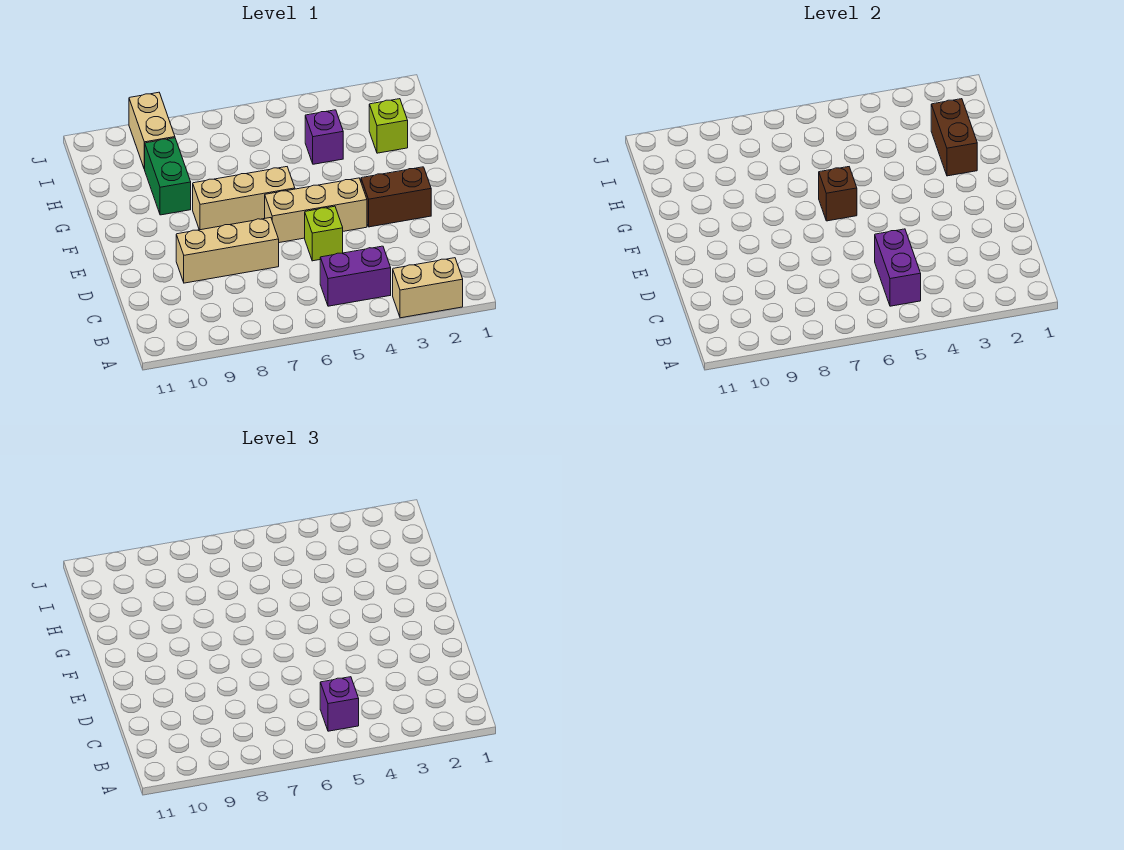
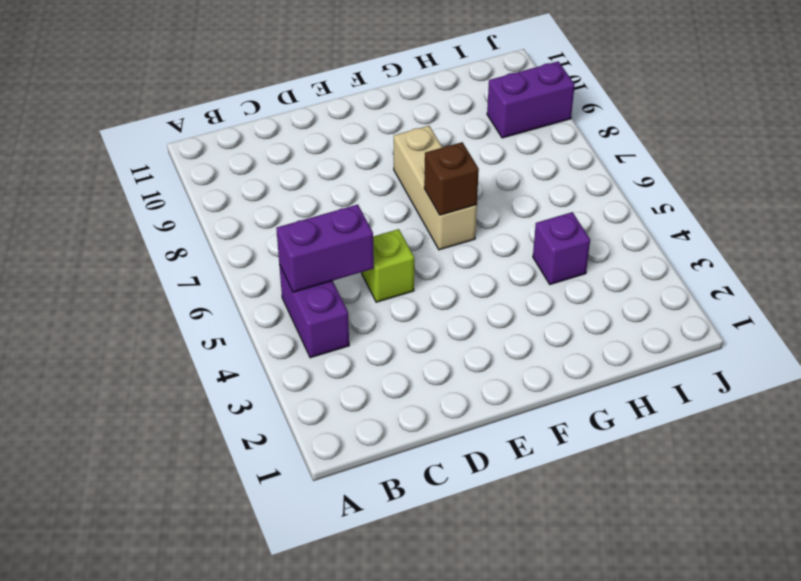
purple brick I9:J9 level 1 -> tan brick I9:J9 level 1
none -> tan brick A2:A3 level 1
none -> tan brick D7:D9 level 1
none -> brown brick E2:E3 level 1

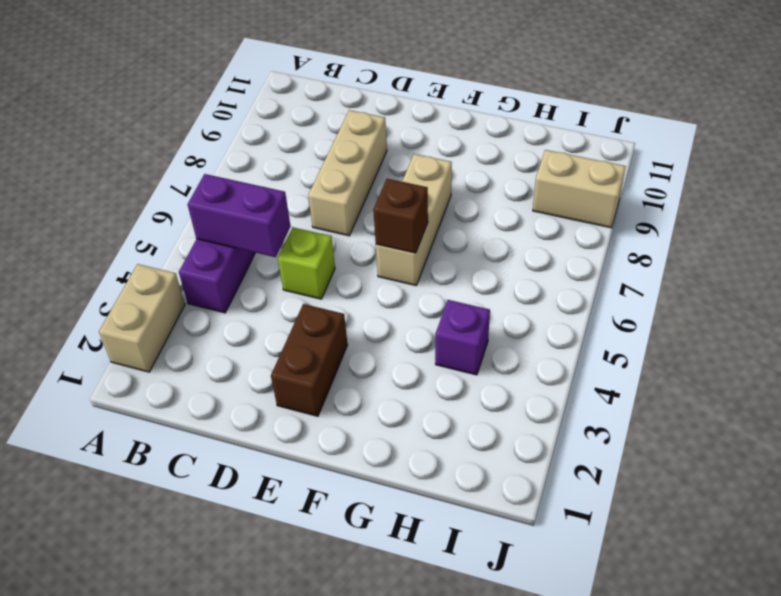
none -> tan brick E4:E6 level 1
none -> green brick G9:H9 level 1
none -> lime brick H2 level 1

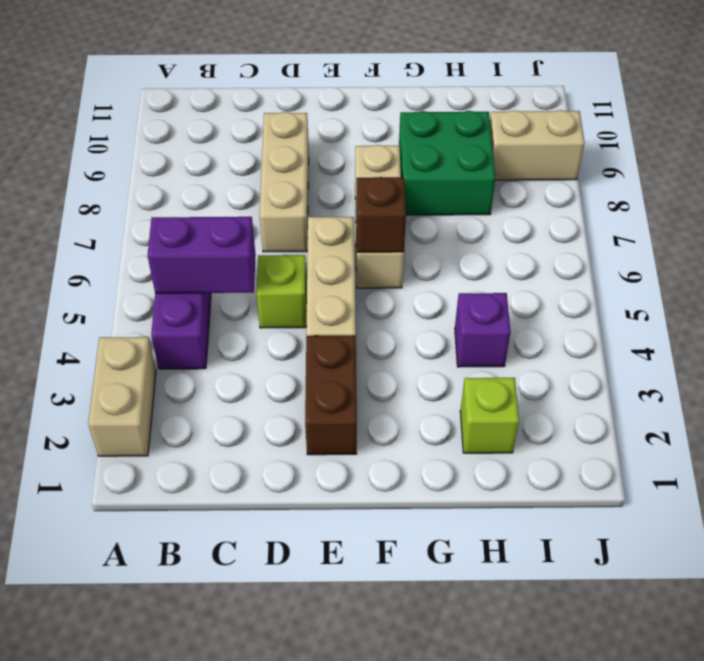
green brick G8:H9 level 1 -> green brick G9:H9 level 1
none -> brown brick G2:H2 level 2
none -> purple brick B5 level 3

